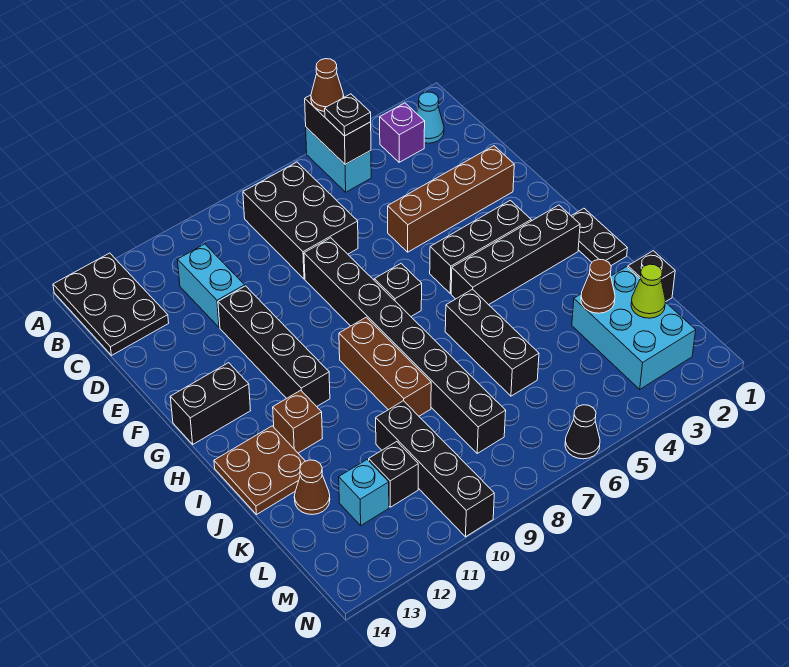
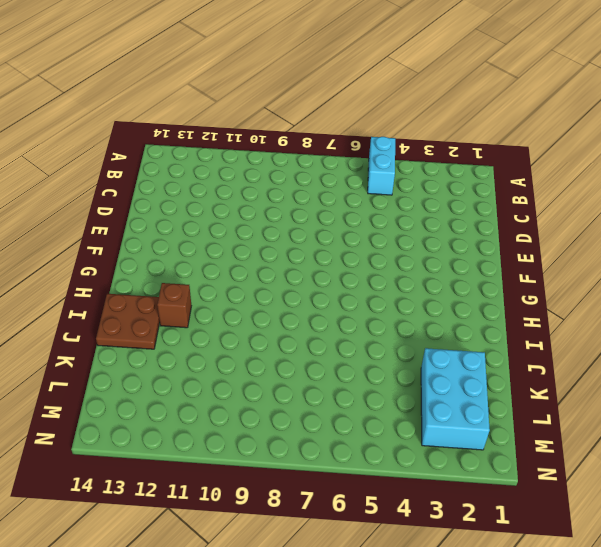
none -> black plate A13:C14 level 1
none -> cyan cone B2 level 1
none -> purple brick B3 level 1
none -> black brick B7:D8 level 1

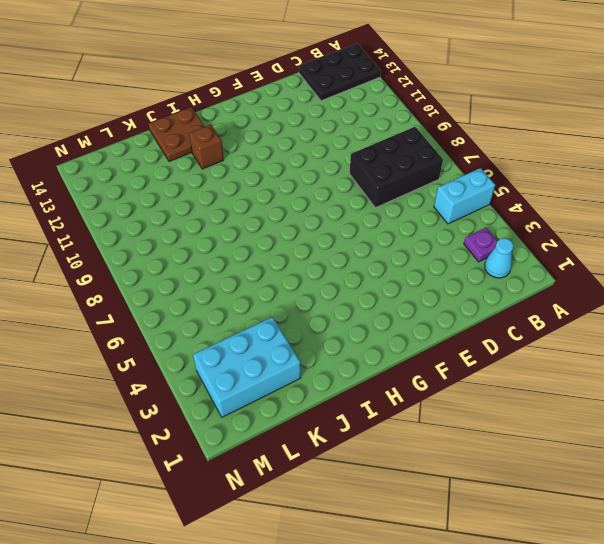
purple plate B3 level 1 -> purple brick B3 level 1
none -> cyan brick C11:D11 level 1
none -> brown brick E2:E5 level 1
none -> black brick E8:L8 level 1
none -> black brick E11:H11 level 1

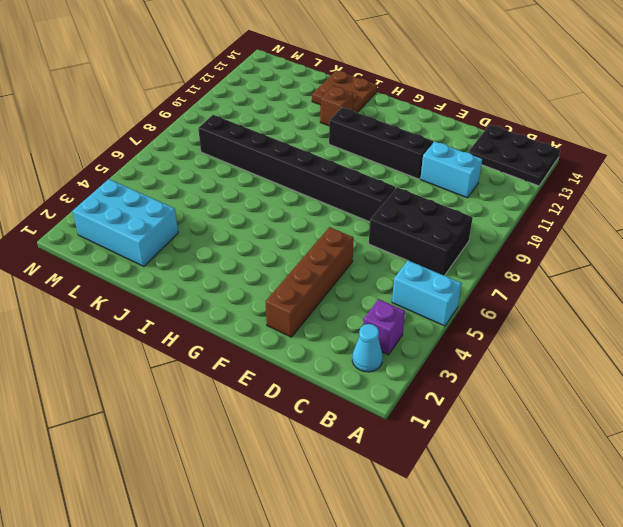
none -> black brick G3:G5 level 1
none -> black brick G7 level 1
none -> black brick G13:G14 level 1
none -> black plate H1:I1 level 1

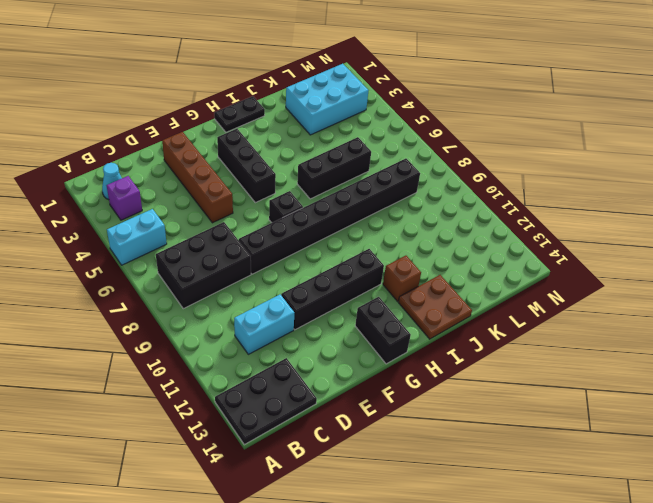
none -> black brick H2:H5 level 1
none -> brown brick H9:J9 level 1
none -> black brick K1 level 1
none -> black brick K10:N10 level 1

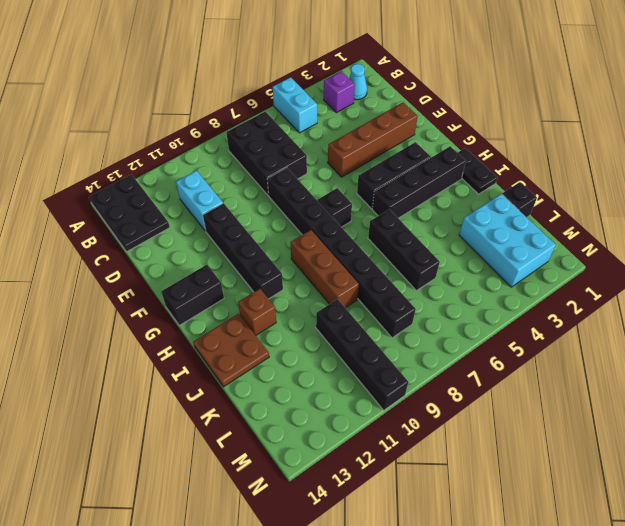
none -> brown cone K13 level 1
none -> black brick L11 level 1
none -> cyan brick L12 level 1
none -> black cone N6 level 1

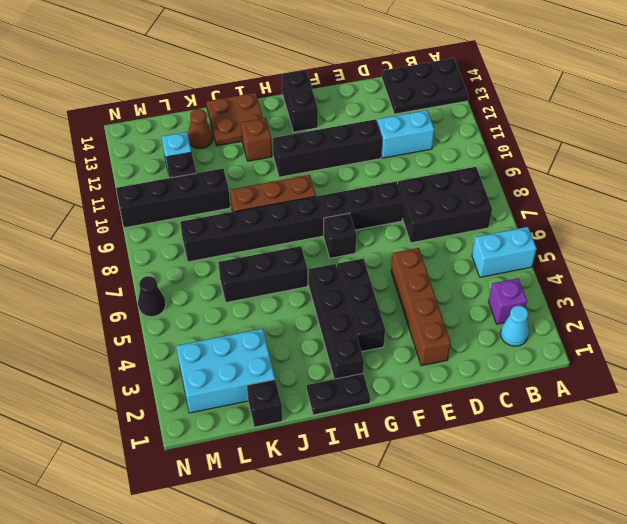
none -> black brick A5:B5 level 2
none -> brown cone K3 level 2
none -> lime cone L2 level 2
none -> brown cone A5 level 3

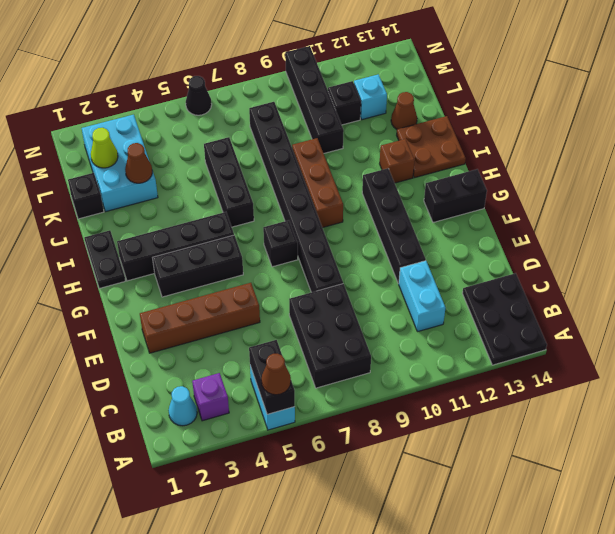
none -> black plate B5 level 3

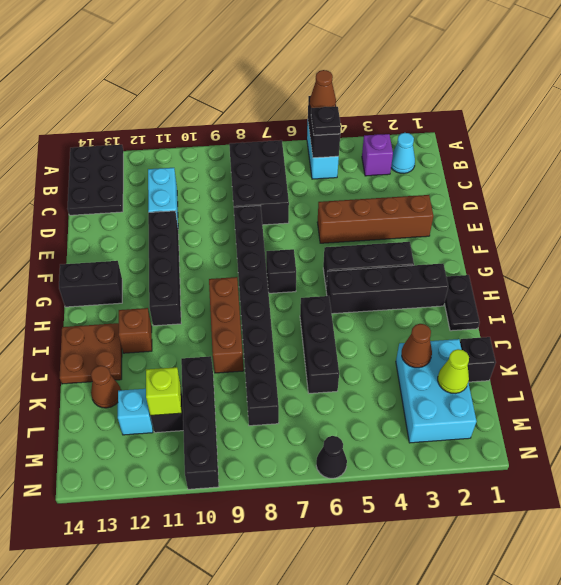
lime brick L11 level 2 -> none

